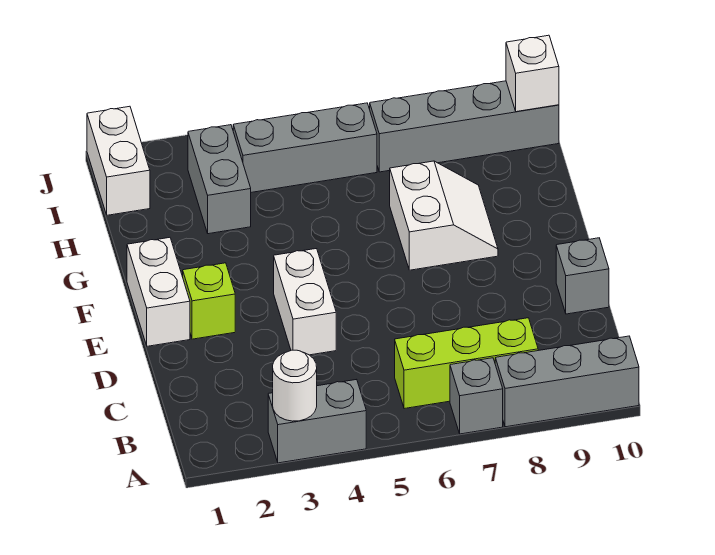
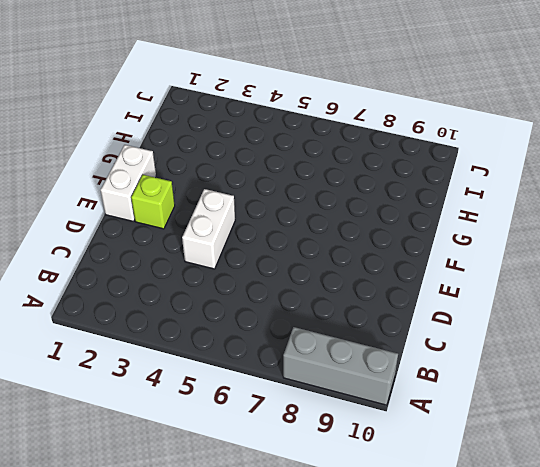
none -> grey brick A3:A4 level 1
none -> grey brick A7 level 1
none -> lime brick B6:B8 level 1

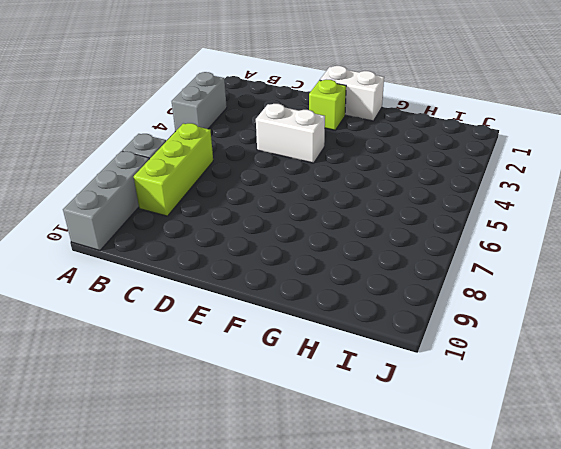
none -> grey brick D10 level 1
none -> white slope F7:G8 level 1 top 7
none -> grey brick H3:I3 level 1

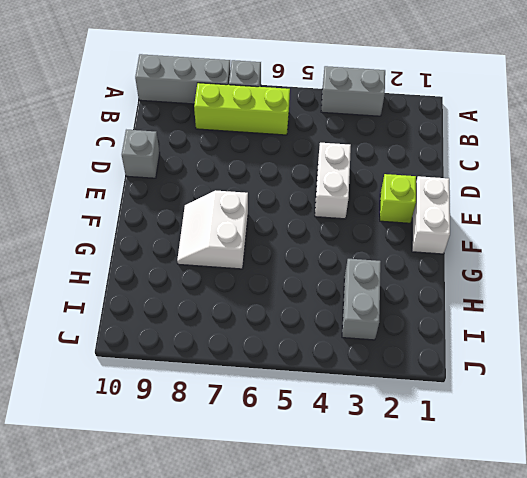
none -> white brick I1:J1 level 1
none -> grey brick I4:I6 level 1
none -> grey brick I7:I10 level 1

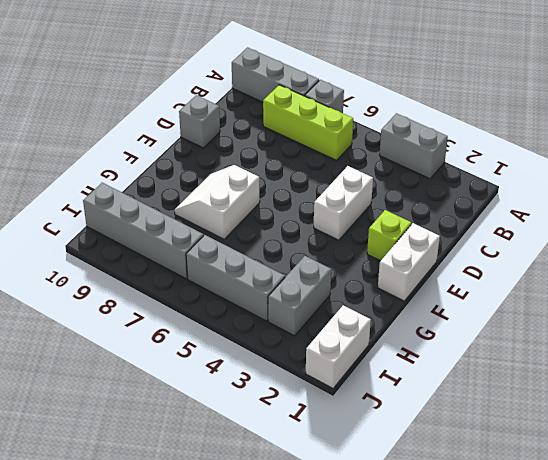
none -> white round brick A3 level 2
none -> white brick I10 level 2

